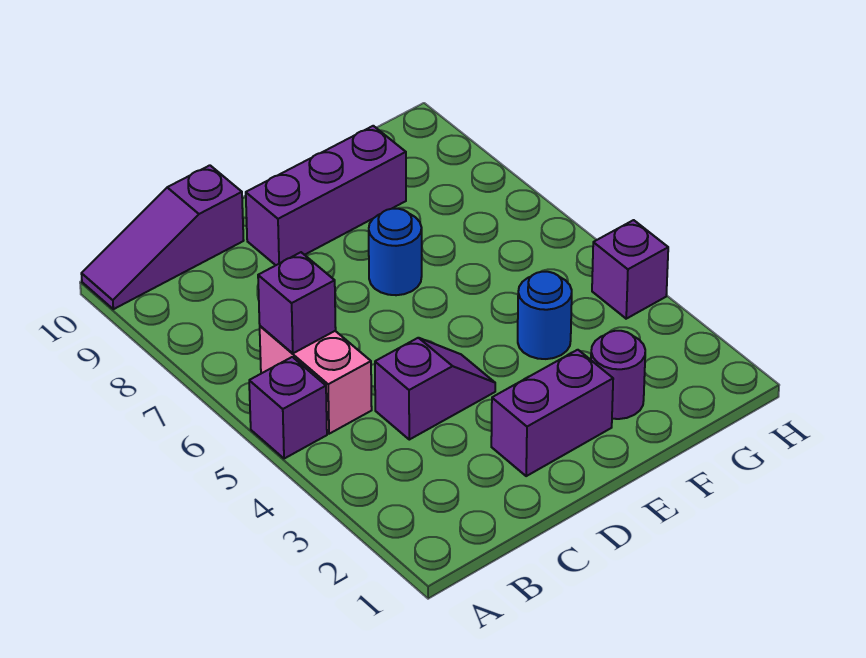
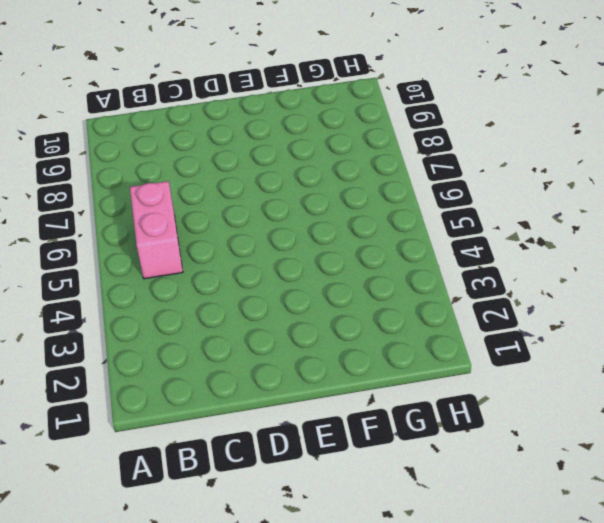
none -> purple brick A5 level 1
none -> purple slope A10:C10 level 1 top C

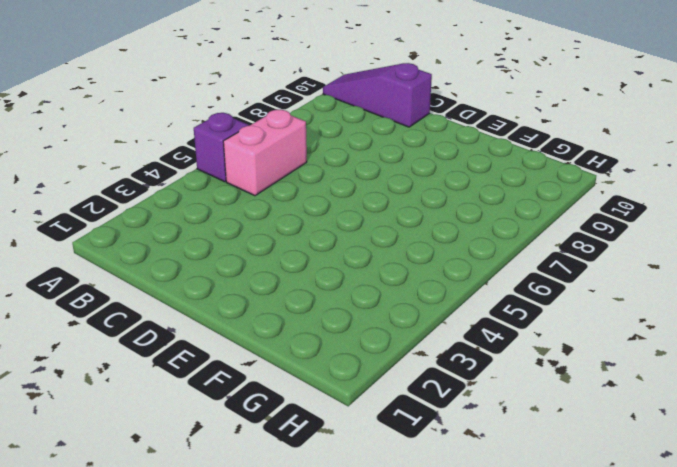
none -> purple slope C4:D4 level 1 top C
none -> purple brick D2:E2 level 1

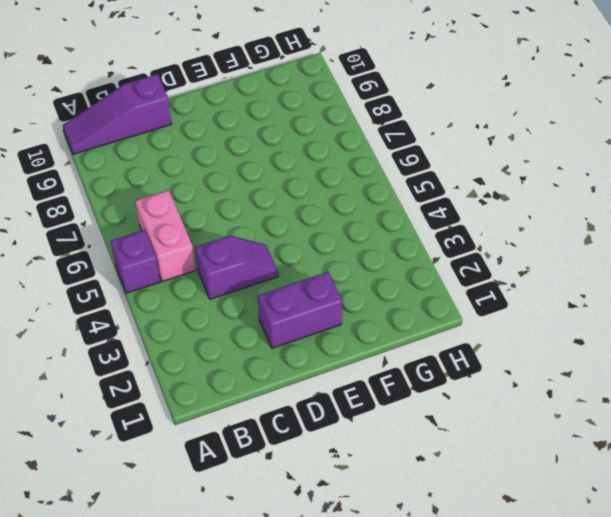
none -> purple brick D9:F9 level 1
none -> blue round brick E7 level 1

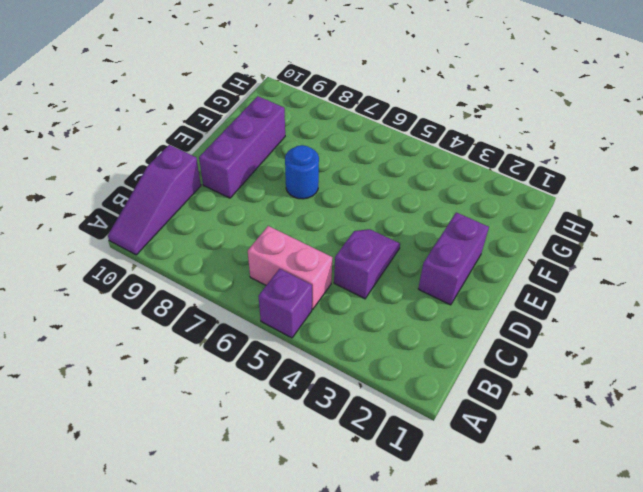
none -> purple round brick F2 level 1
none -> blue round brick F4 level 1

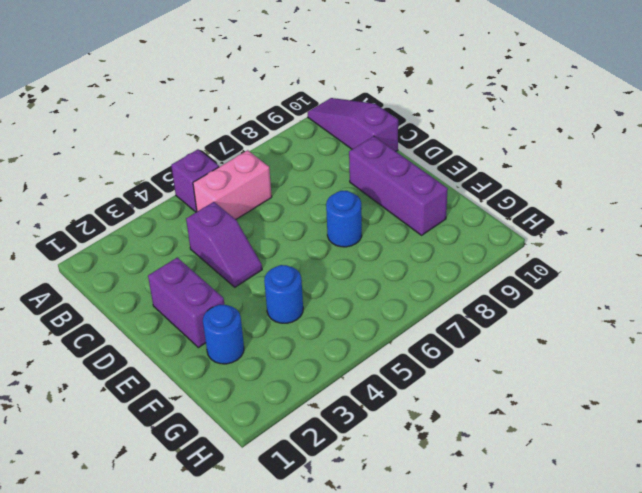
blue round brick F2 level 1 -> purple round brick F2 level 1
none -> purple brick H4 level 1
none -> purple brick B6 level 2

